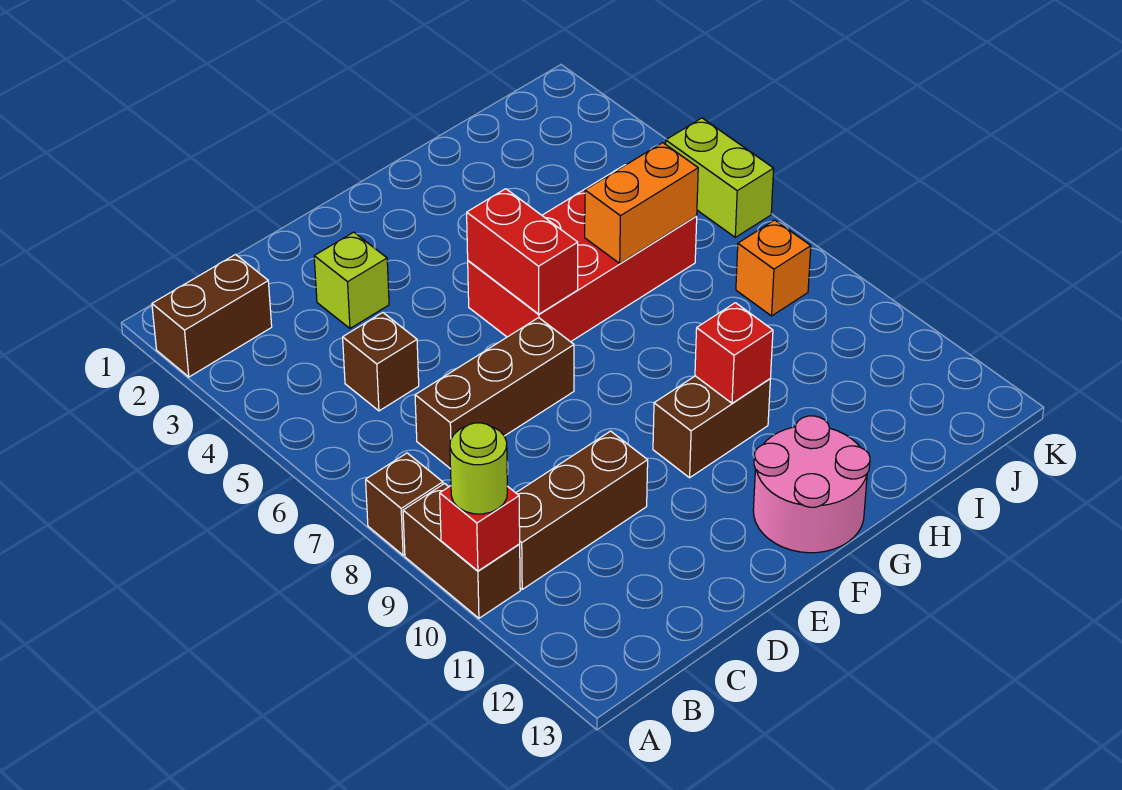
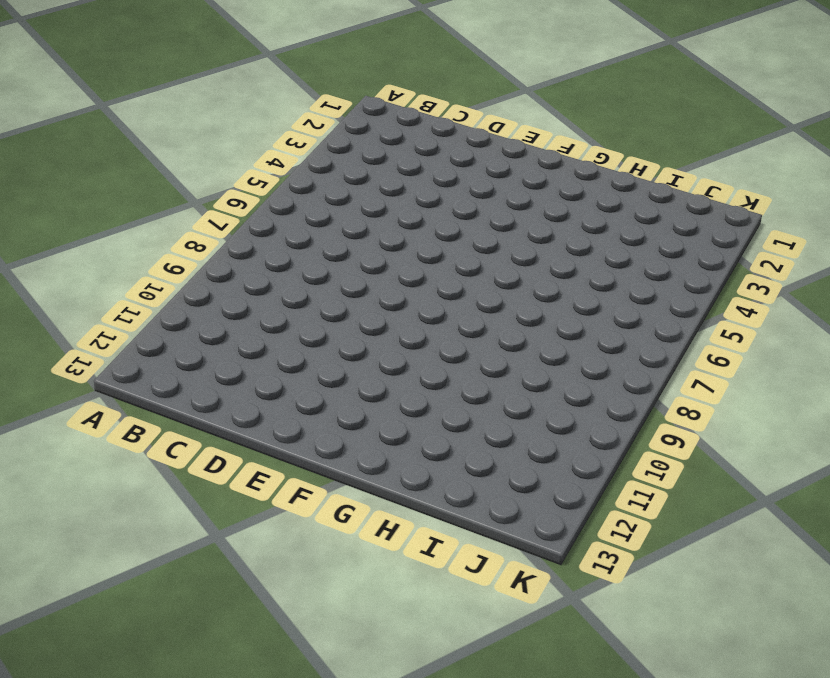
none -> brown brick A2:B2 level 1
none -> brown brick A8 level 1
none -> brown brick A9:A10 level 1

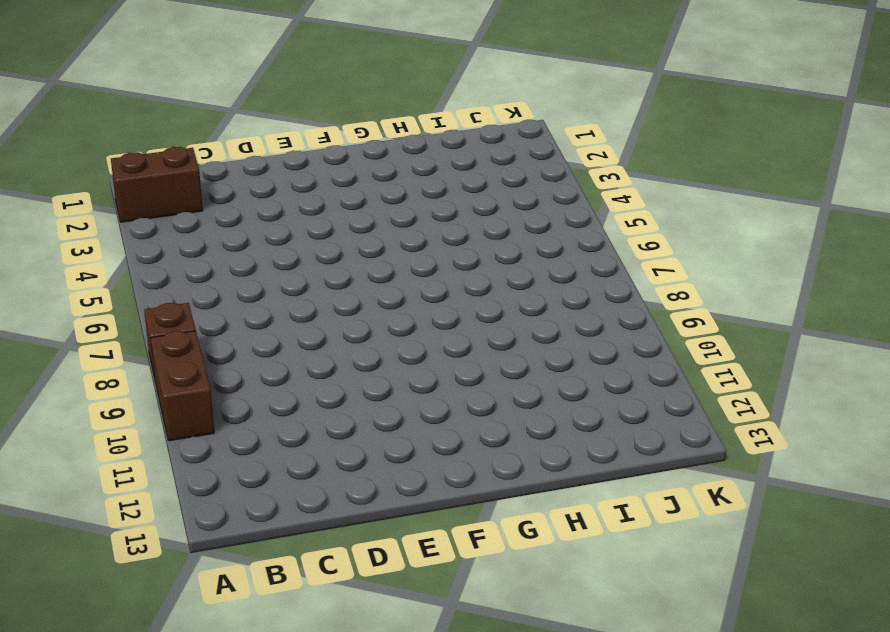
none -> brown brick B10:D10 level 1
none -> brown brick C5 level 1
none -> brown brick C7:E7 level 1

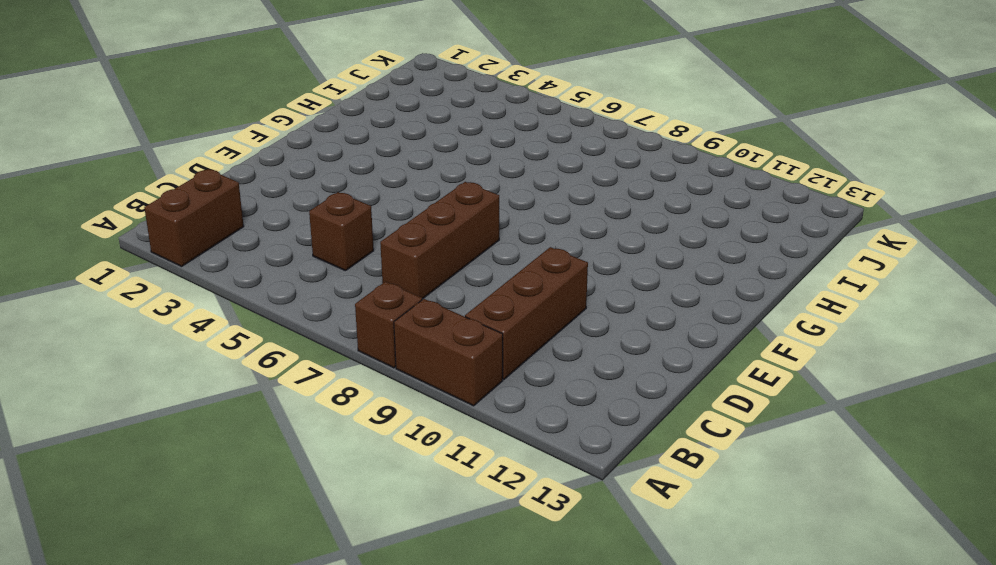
none -> lime brick D3 level 1
none -> red brick F5:I6 level 1
none -> brown brick F10:G10 level 1

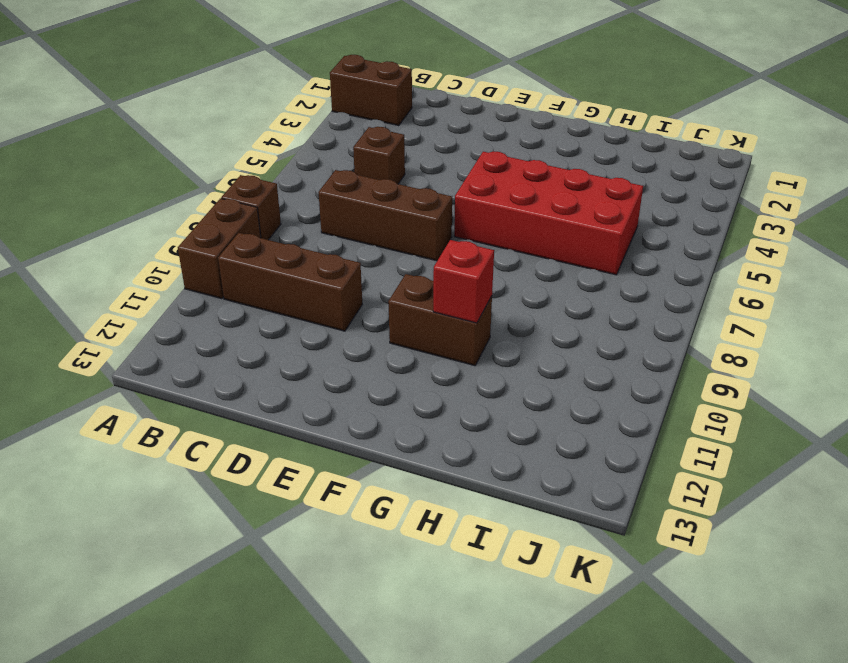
none -> lime brick D3 level 1
none -> pink round brick F12:G13 level 1
none -> orange brick J8 level 1

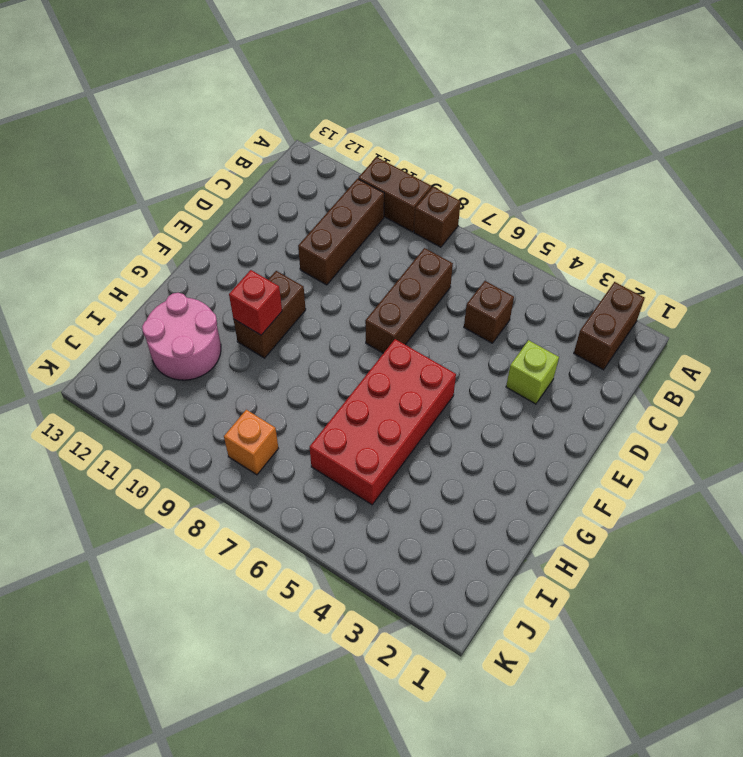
pink round brick H11:I12 level 1 -> pink round brick F12:G13 level 1
none -> lime brick K5:K6 level 1
none -> red brick A10 level 2
none -> red brick F5:F6 level 2

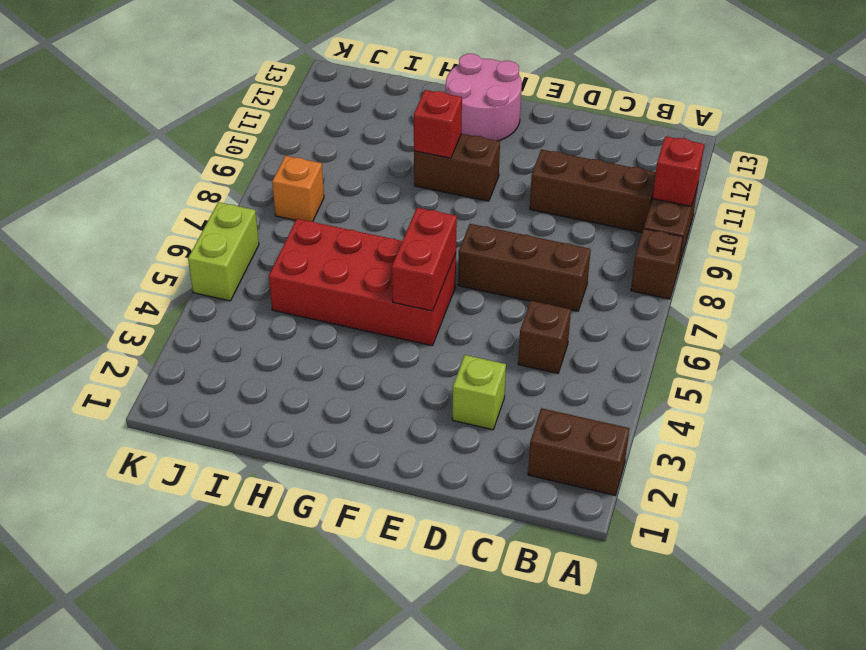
none -> orange brick H6:I6 level 2
none -> lime round brick A10 level 3

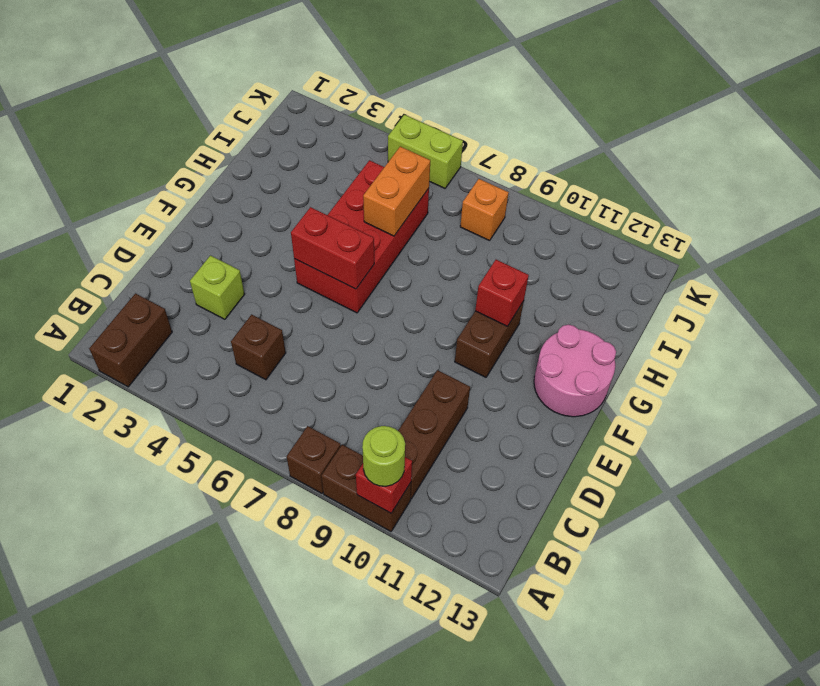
none -> brown brick C7:E7 level 1

